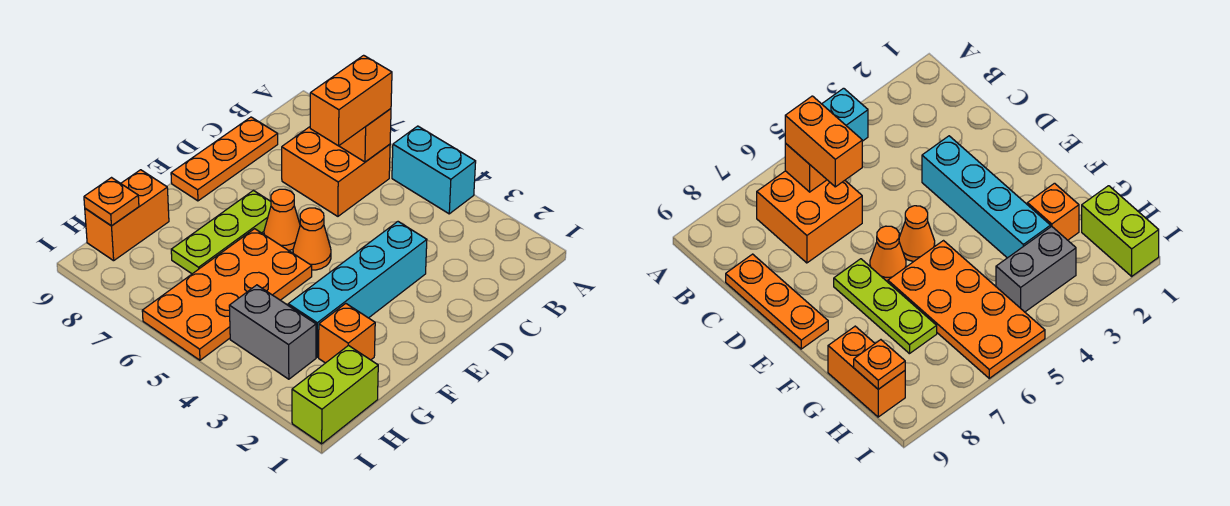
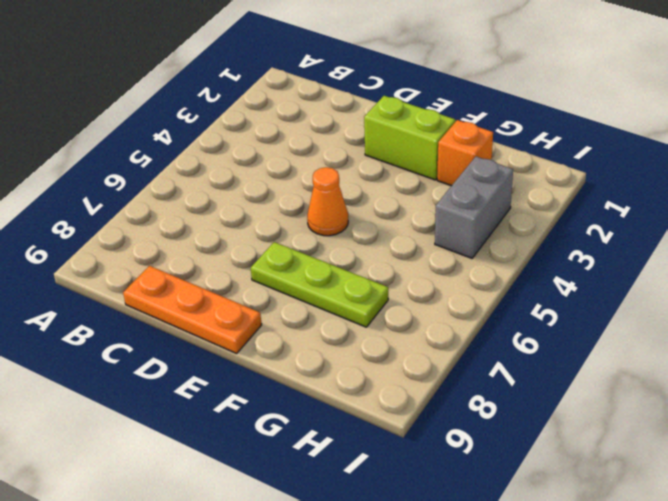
lime brick E2:F2 level 1 -> lime brick H1:I1 level 1
none -> cyan brick A4:A5 level 1
none -> orange brick B6:C7 level 1
none -> cyan brick D3:G3 level 1

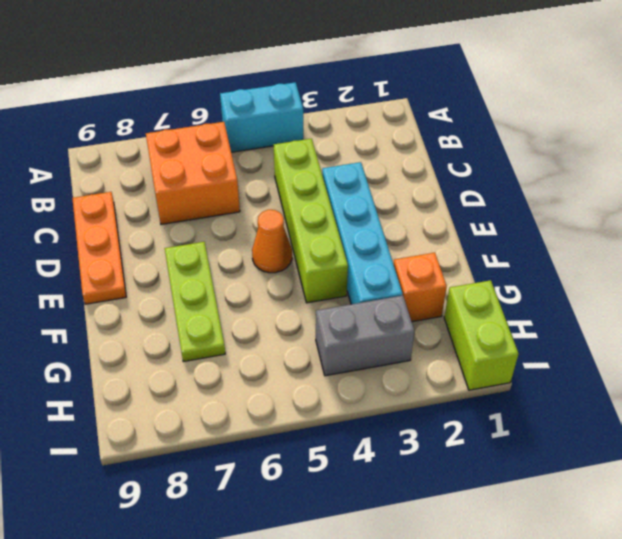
lime brick C4:F4 level 1 -> none
none -> orange cone E6 level 1
none -> orange plate F5:I6 level 1
none -> orange brick G9:H9 level 1

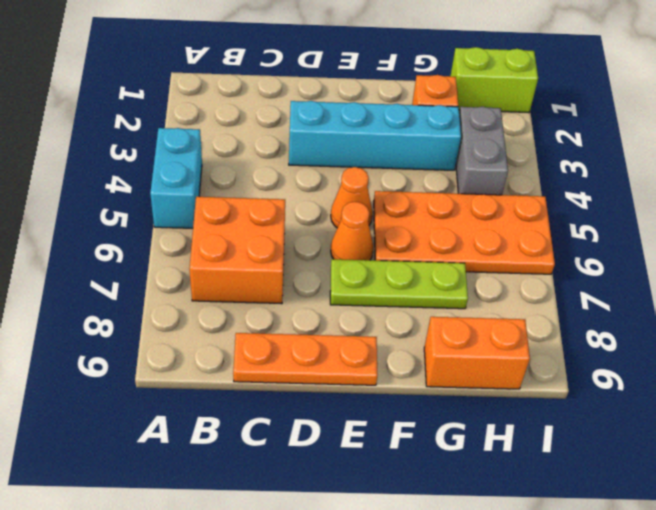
none -> orange brick B6 level 2
none -> orange plate H9 level 2
none -> orange brick B6:C6 level 3

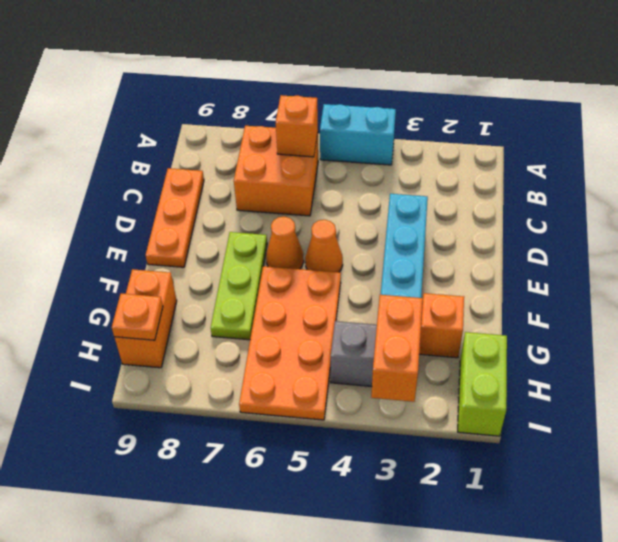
orange brick H3:I3 level 2 -> orange brick B6:C6 level 3

